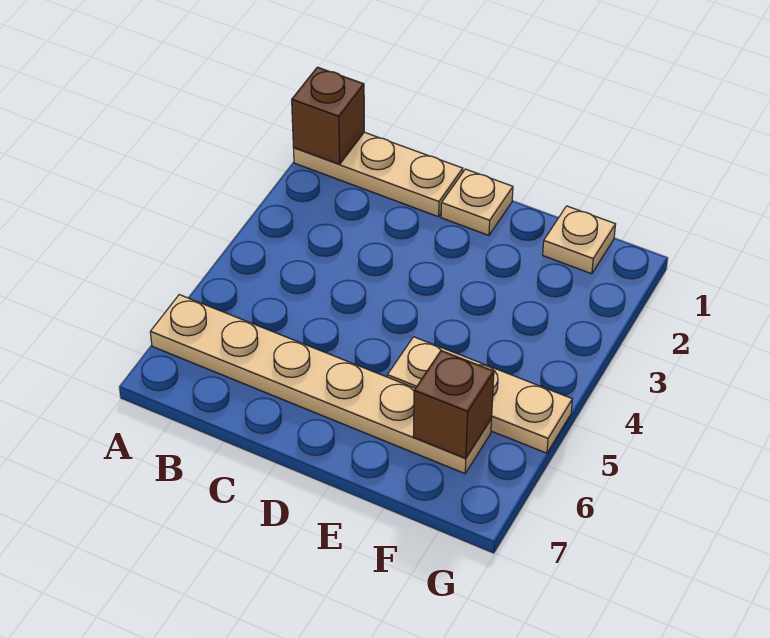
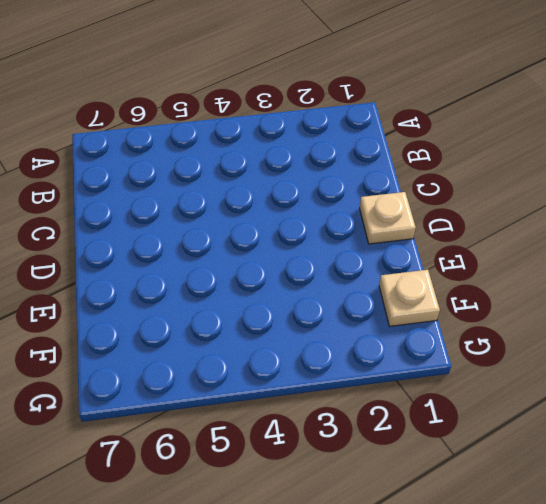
none -> tan plate A1:C1 level 1
none -> tan plate A6:F6 level 1

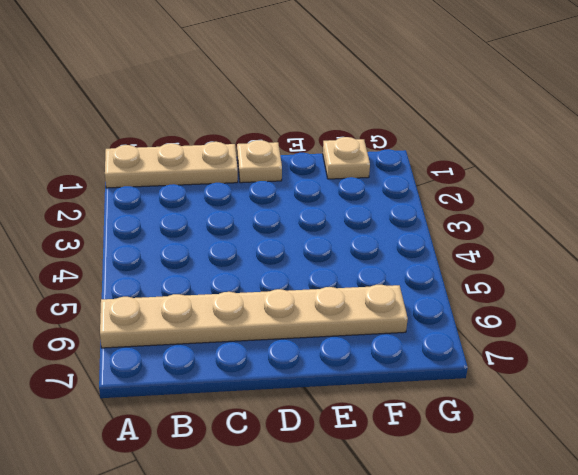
none -> tan plate E5:G5 level 1
none -> brown brick A1 level 2

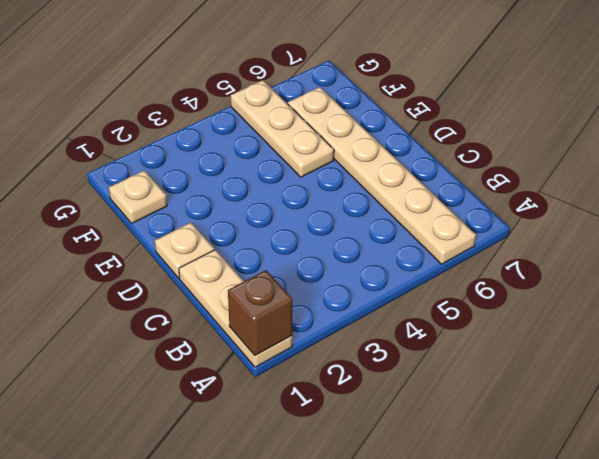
none -> brown brick F6 level 2

